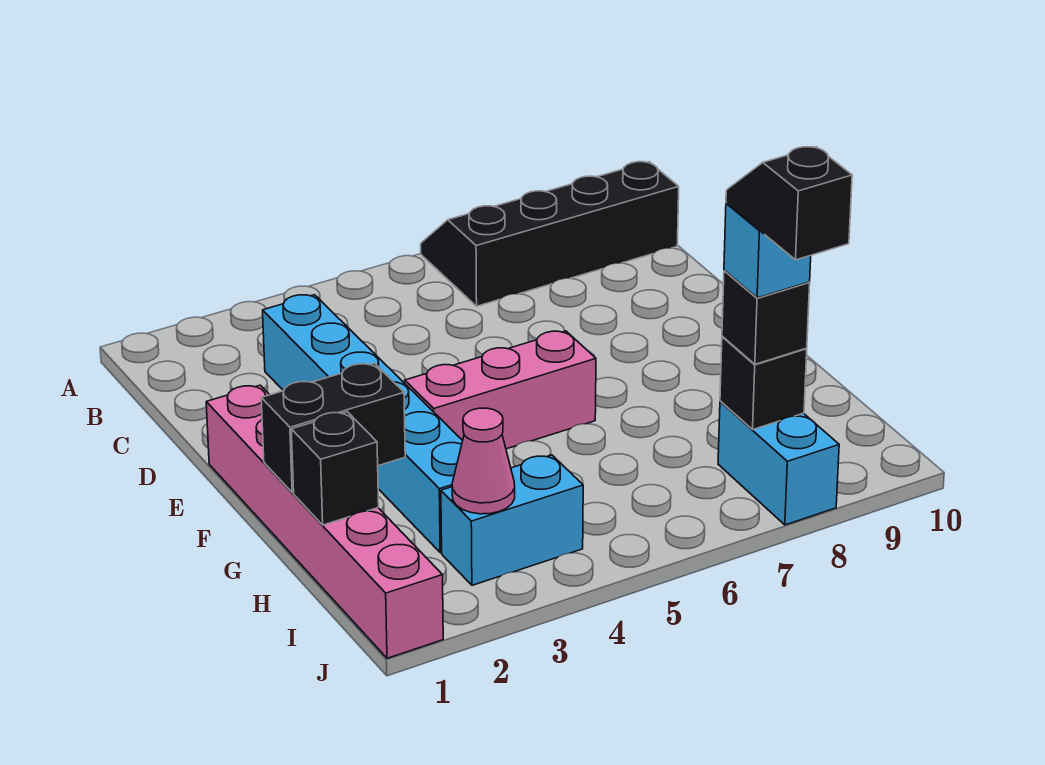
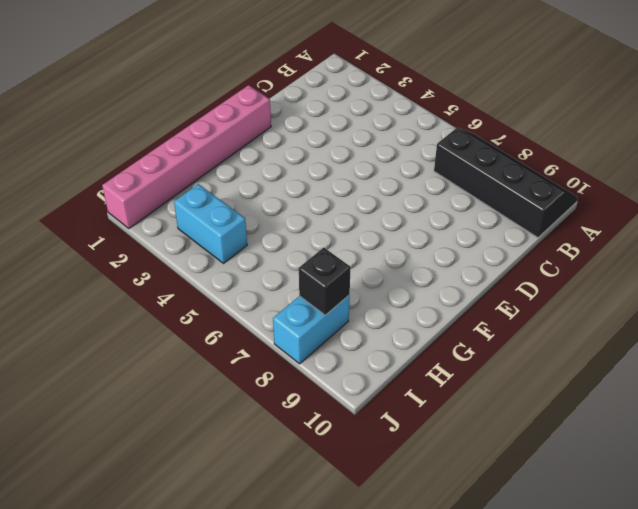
none -> cyan brick C3:H3 level 1
none -> pink brick F4:F6 level 1
none -> black brick G1:G2 level 2

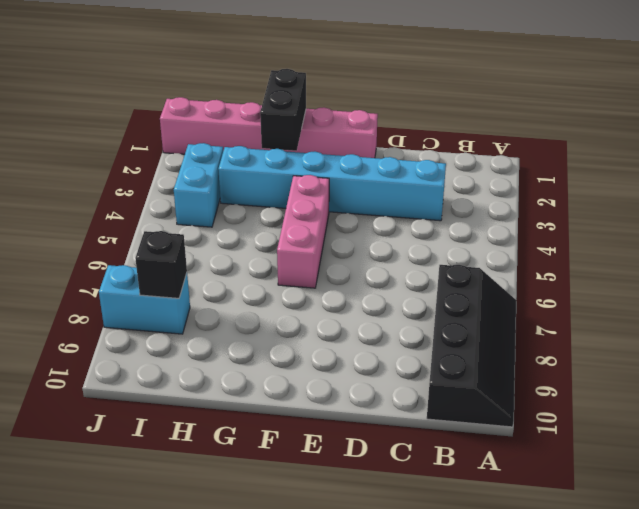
none -> black brick H1 level 2
none -> pink cone I3 level 2
none -> black brick I8 level 3

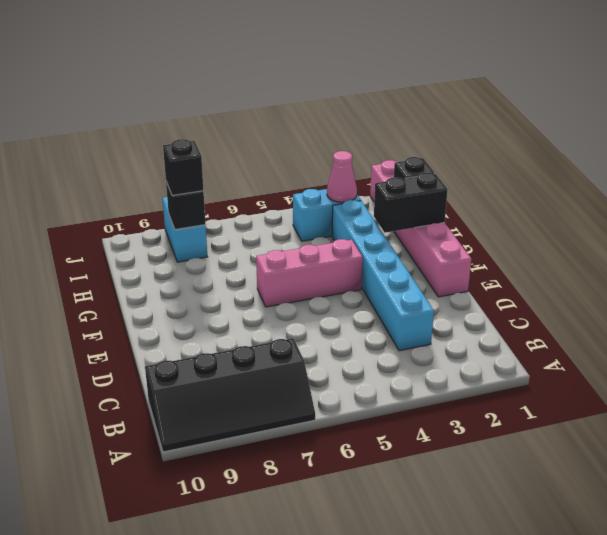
none -> cyan brick I8 level 4
none -> black slope I8:J8 level 5 top J

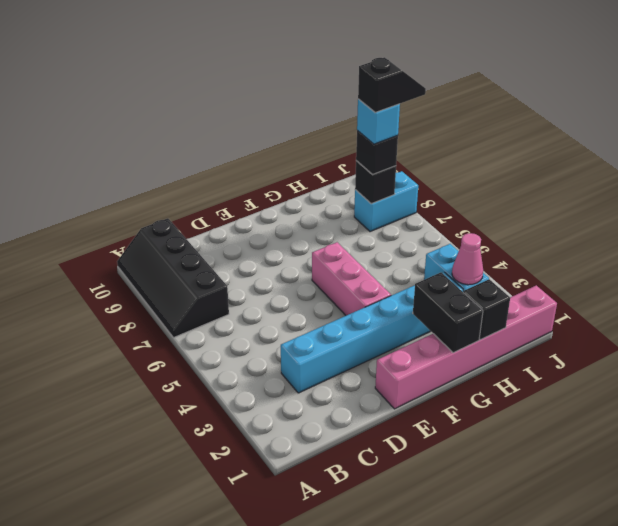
black slope I8:J8 level 5 top I -> black slope I8:J8 level 5 top J

